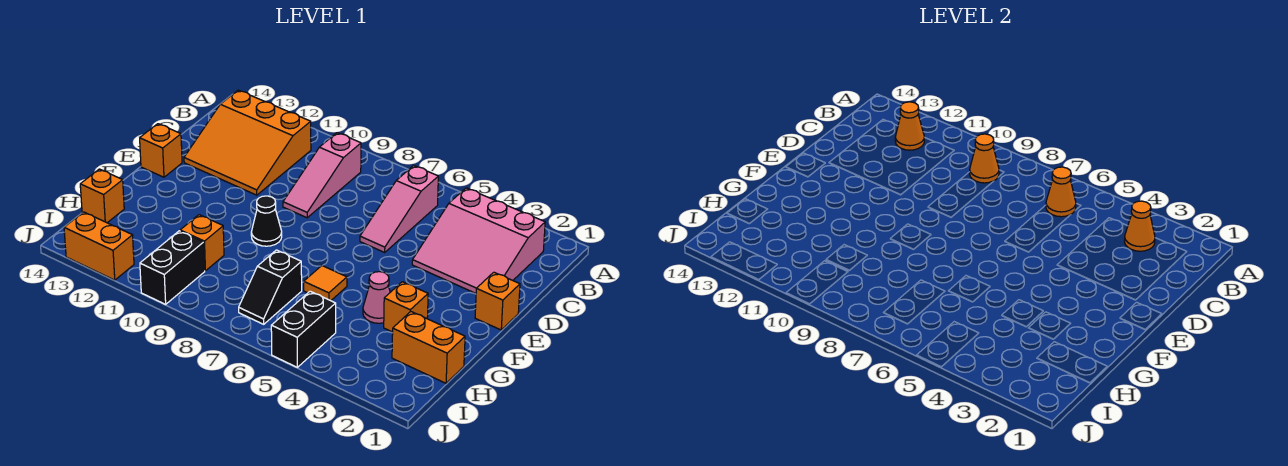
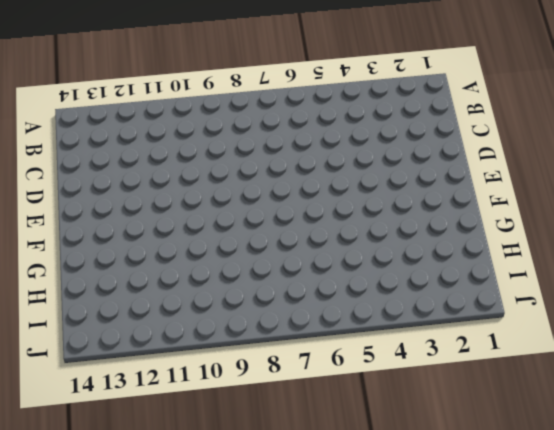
none -> pink slope B2:D4 level 1 top B
none -> pink slope B6:D6 level 1 top B
none -> pink slope B9:D9 level 1 top B

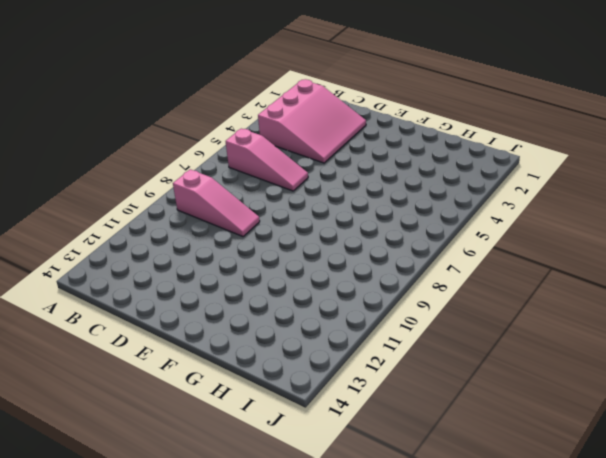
none -> orange slope B11:D13 level 1 top B
none -> orange brick E1 level 1
none -> orange brick E14 level 1

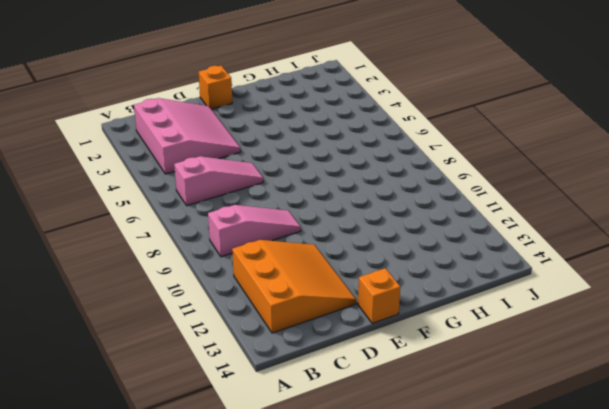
none -> black cone F9 level 1
none -> orange brick G3 level 1
none -> pink cone G4 level 1

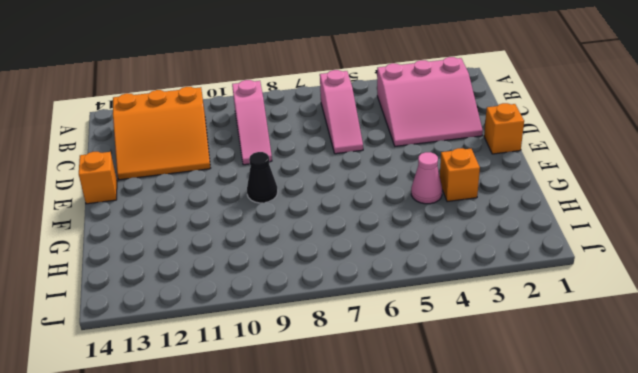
none -> orange tile G6 level 1
none -> orange brick H1:H2 level 1
none -> black slope H7:I7 level 1 top H

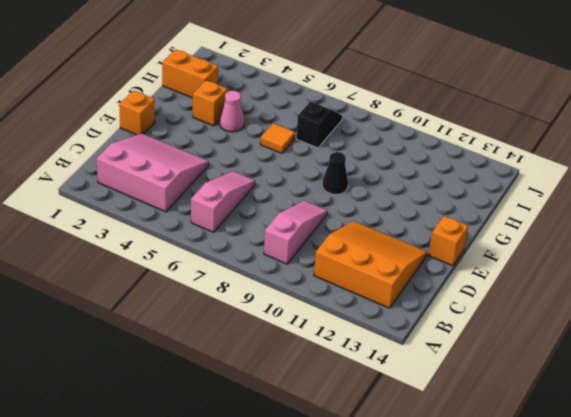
none -> orange brick H10 level 1
none -> orange brick H14 level 1
none -> black brick I5:J5 level 1

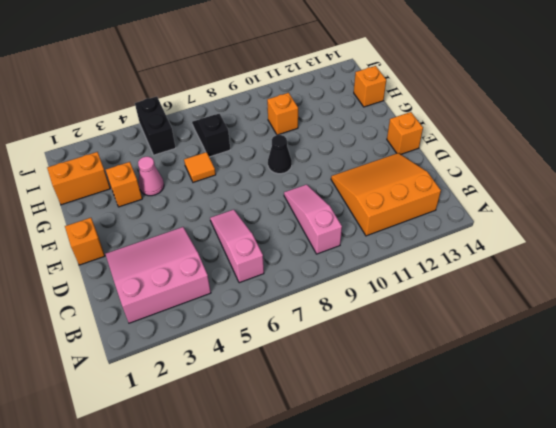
none -> black brick I10:J10 level 1
none -> orange brick J12:J13 level 1
none -> orange cone B3 level 2

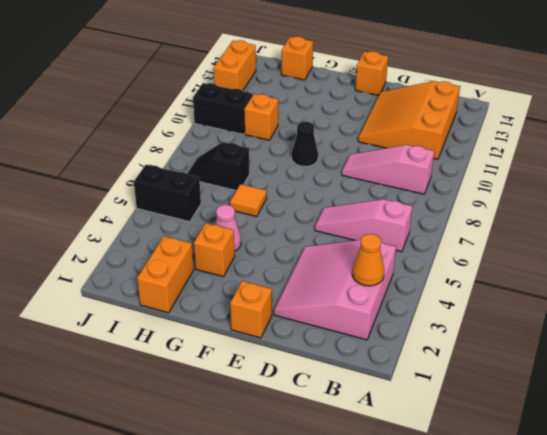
none -> orange cone B6 level 2
none -> orange cone B9 level 2
none -> orange cone B12 level 2

